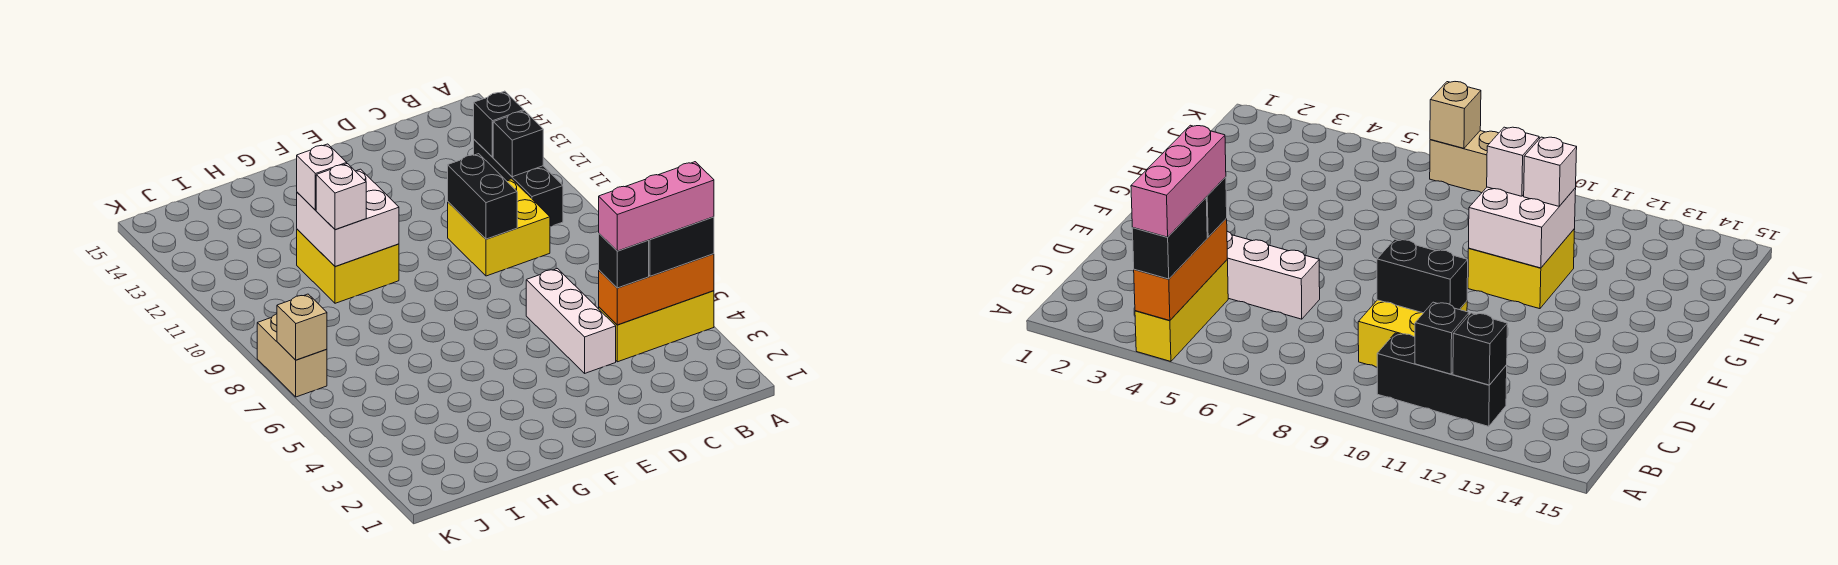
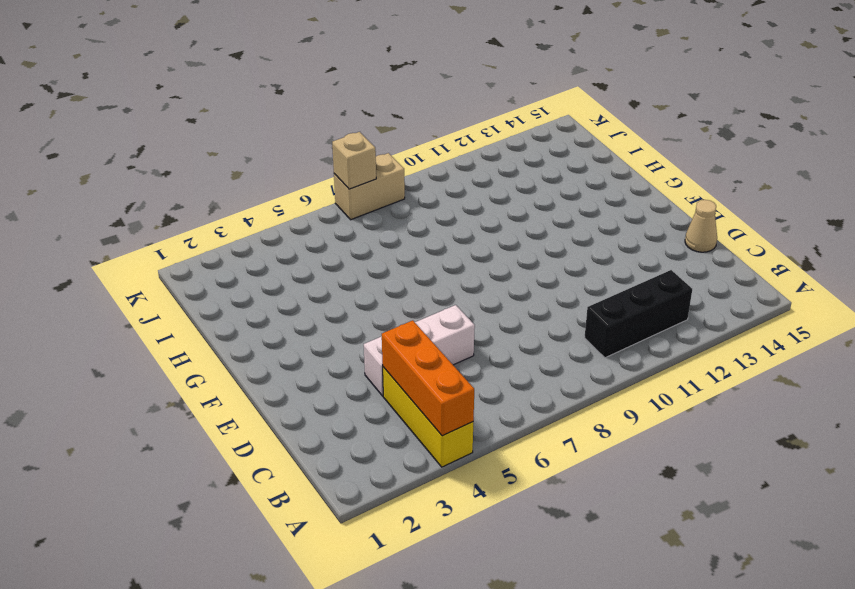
tan cone D15 level 1 -> none
none -> yellow brick C9:D10 level 1
none -> yellow brick G10:H11 level 1
none -> black brick B11 level 2

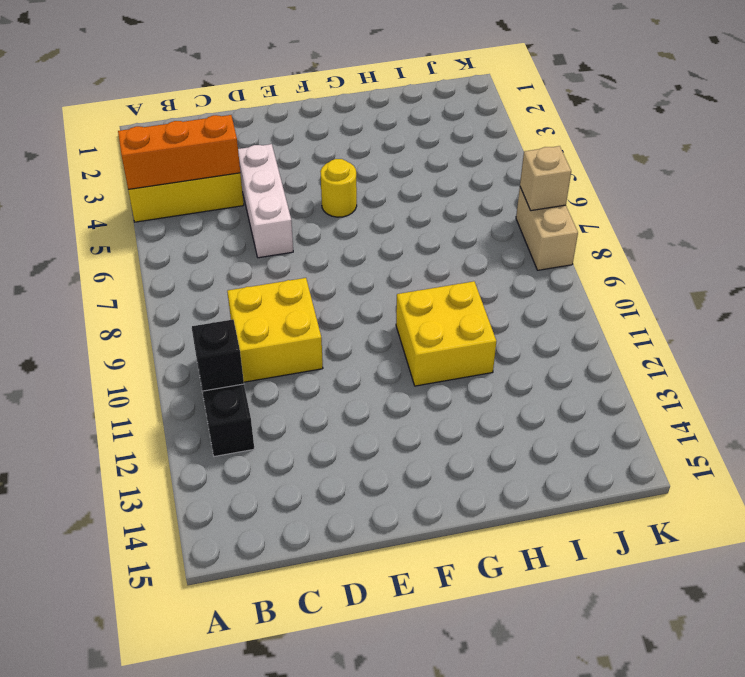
yellow round brick F5 level 1 -> none
none -> black brick B12 level 2
none -> black brick D9:D10 level 2
none -> white brick G10:H11 level 2

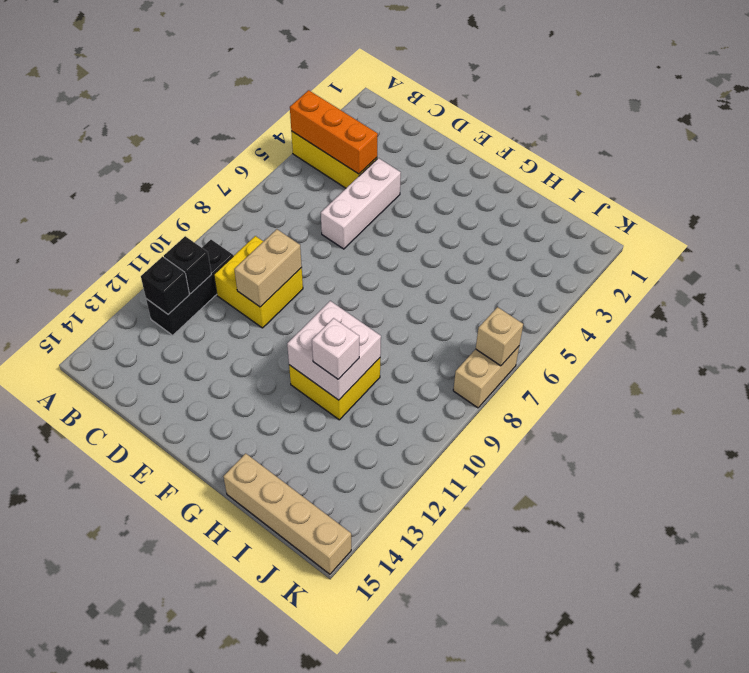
tan brick D9:D10 level 2 -> black brick D9:D10 level 2
tan brick H15:K15 level 1 -> none
none -> black brick A4:B4 level 3
none -> black brick C4 level 3
none -> white brick H10 level 3

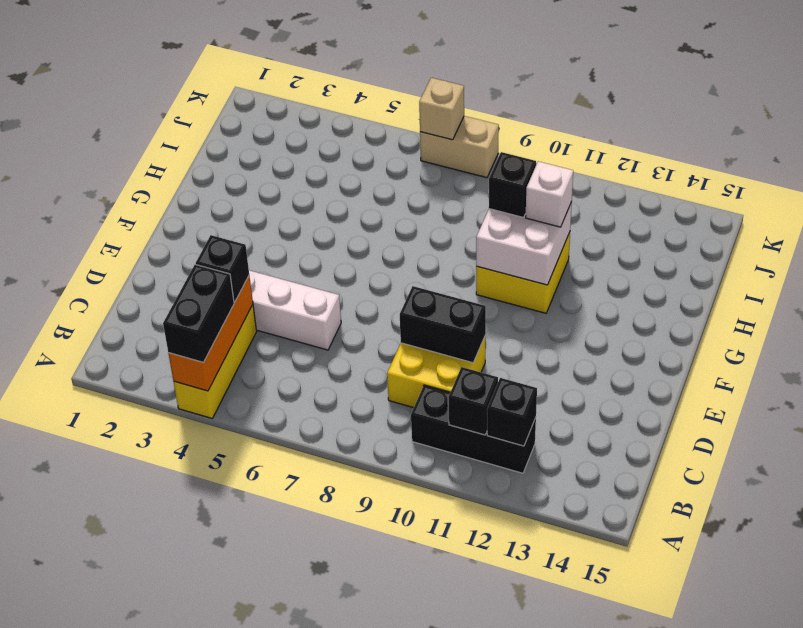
black brick H10 level 3 -> white brick H10 level 3
none -> pink brick A4:C4 level 4

